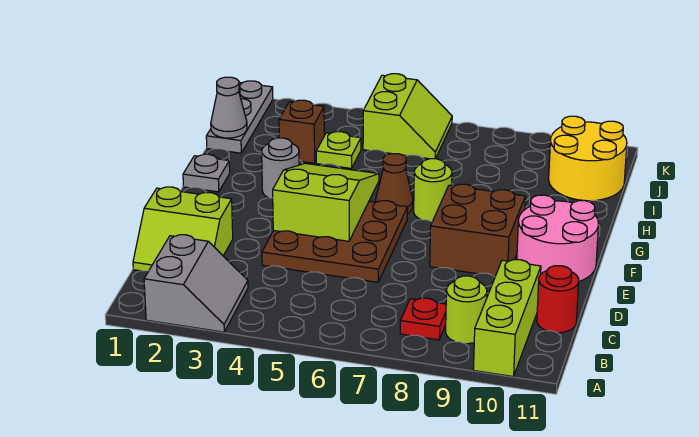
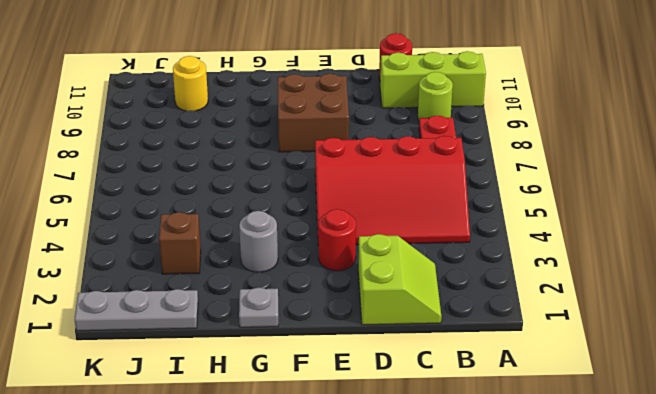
red slope B4:E6 level 1 top 6 -> brown plate D4:F6 level 1
red round brick E3 level 1 -> none
yellow round brick I10 level 1 -> yellow round brick I10:J11 level 1
none -> grey slope A2:B3 level 1 top 2
none -> pink round brick E10:F11 level 1
none -> brown cone G6 level 1

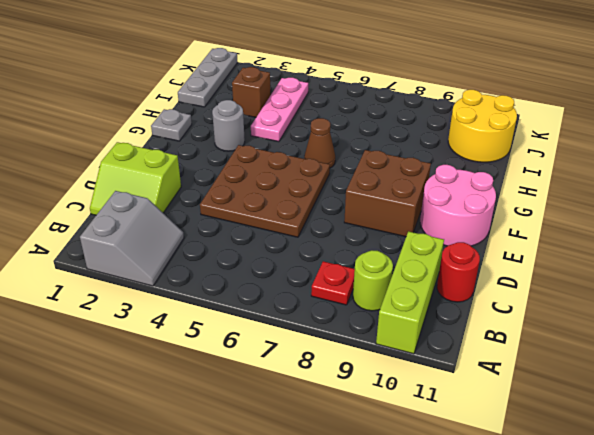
pink plate H4:J4 level 1 -> lime plate I4 level 1
none -> lime round brick G7 level 1
none -> lime slope J5:K6 level 1 top 5
none -> lime slope E4:G5 level 2 top E

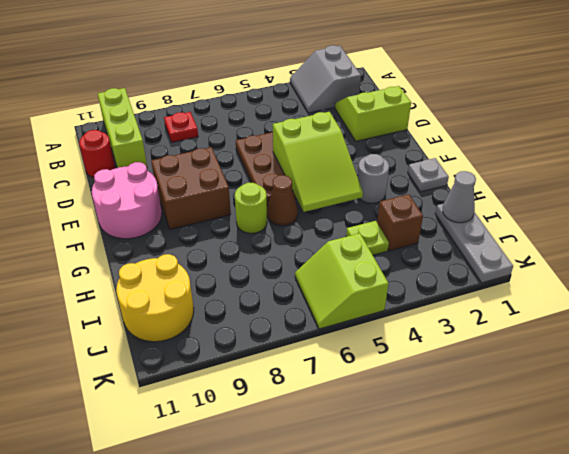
none -> lime round brick B9 level 1

